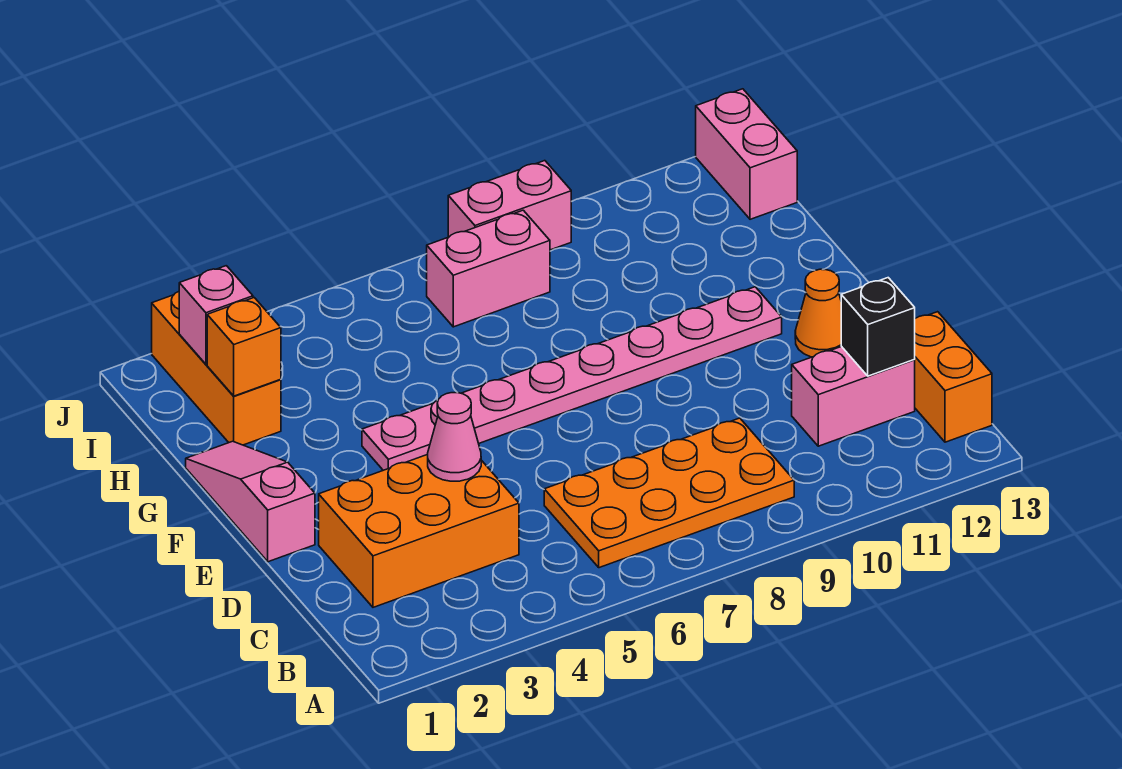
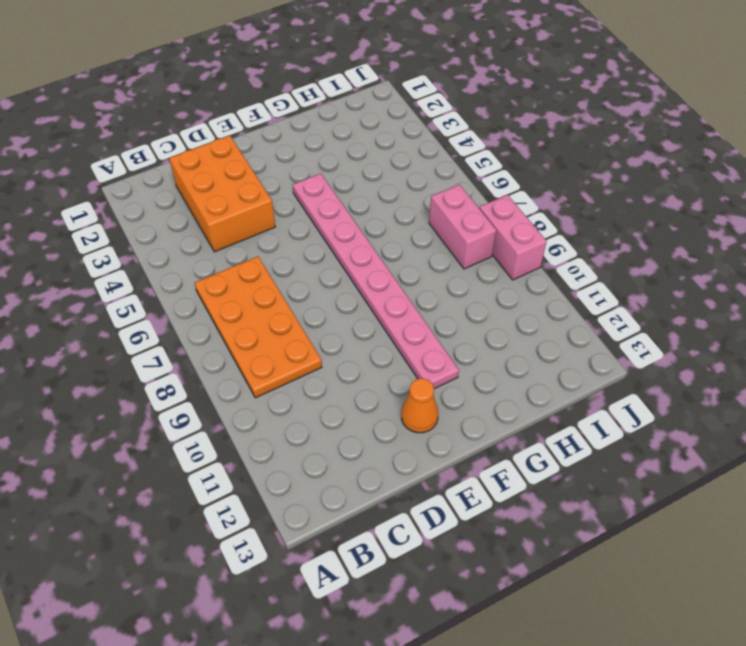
none -> orange brick B13:C13 level 1
none -> pink brick C11:C12 level 1
none -> pink slope E1:G1 level 1 top E

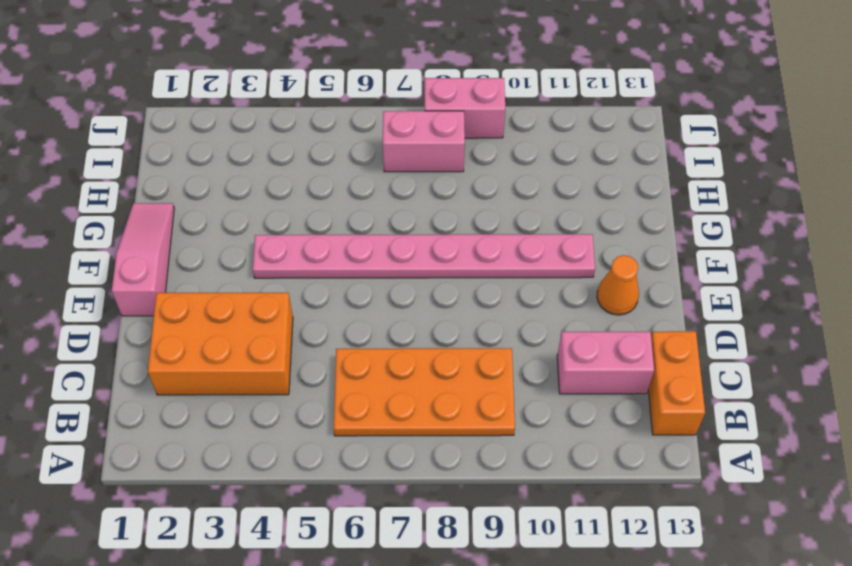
none -> orange brick H2:J2 level 1
none -> pink brick I13:J13 level 1
none -> black brick C12 level 2

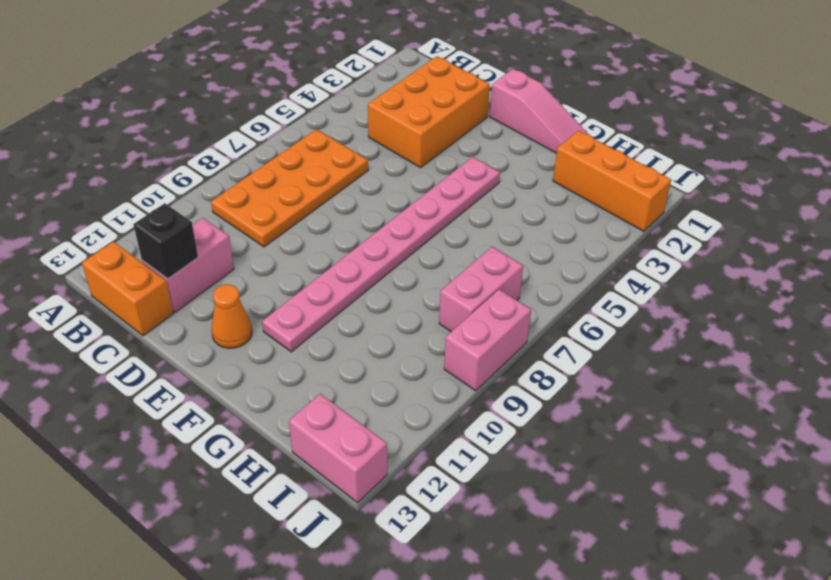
none -> pink cone D4 level 2
none -> orange brick H2 level 2
none -> pink brick I2 level 2

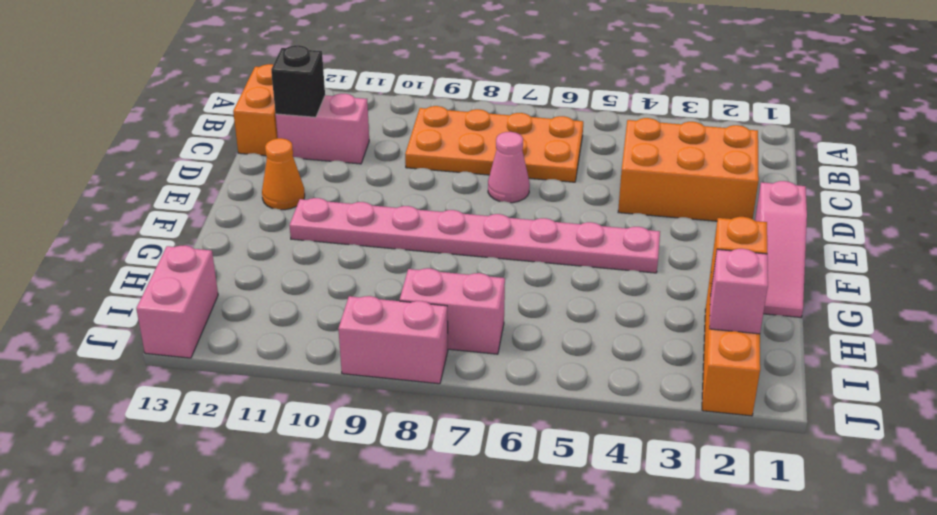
pink cone D7 level 1 -> pink cone D4 level 2

